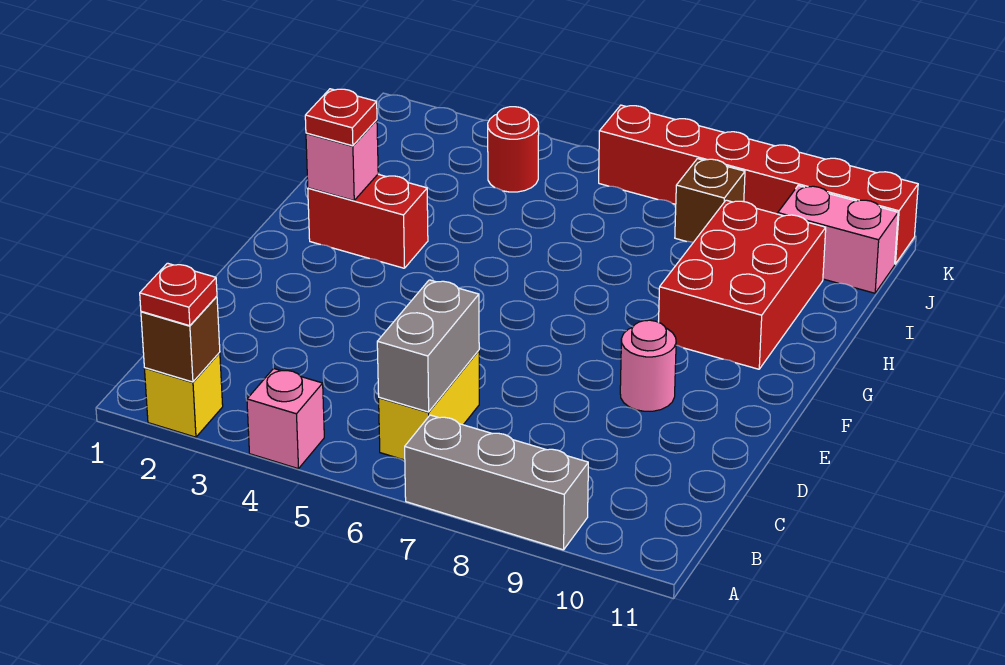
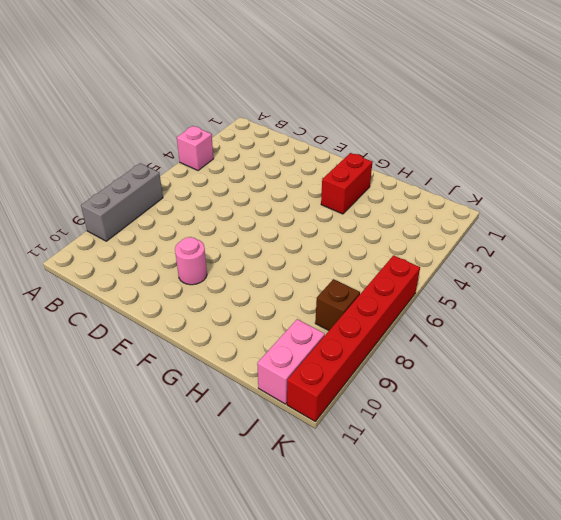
none -> yellow brick A2 level 1
none -> yellow brick B6:C6 level 1
none -> red brick G9:I10 level 1

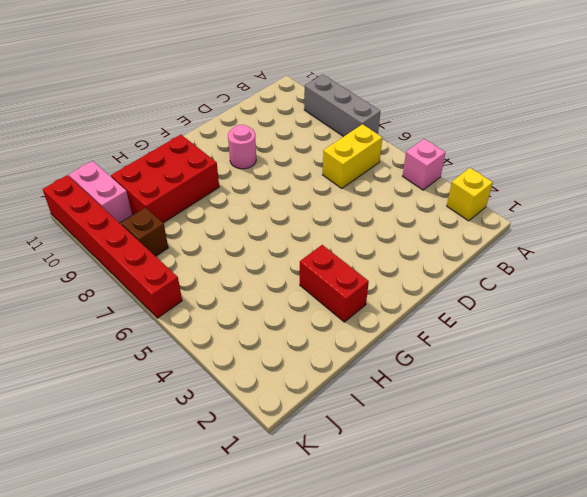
none -> red round brick J4 level 1
none -> brown brick A2 level 2
none -> grey brick B6:C6 level 2

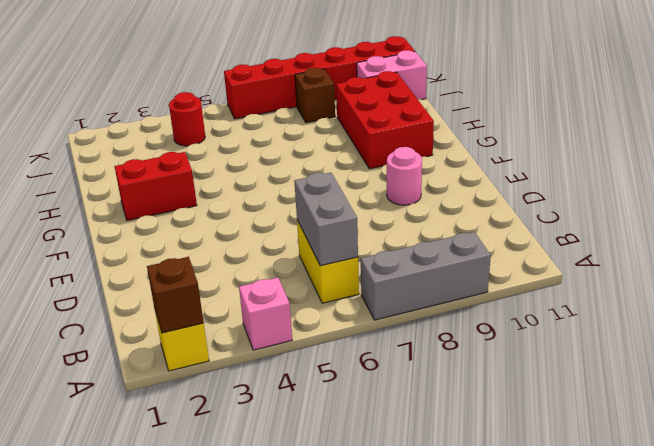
none -> pink brick G2 level 2
none -> red plate A2 level 3
none -> red plate G2 level 3

